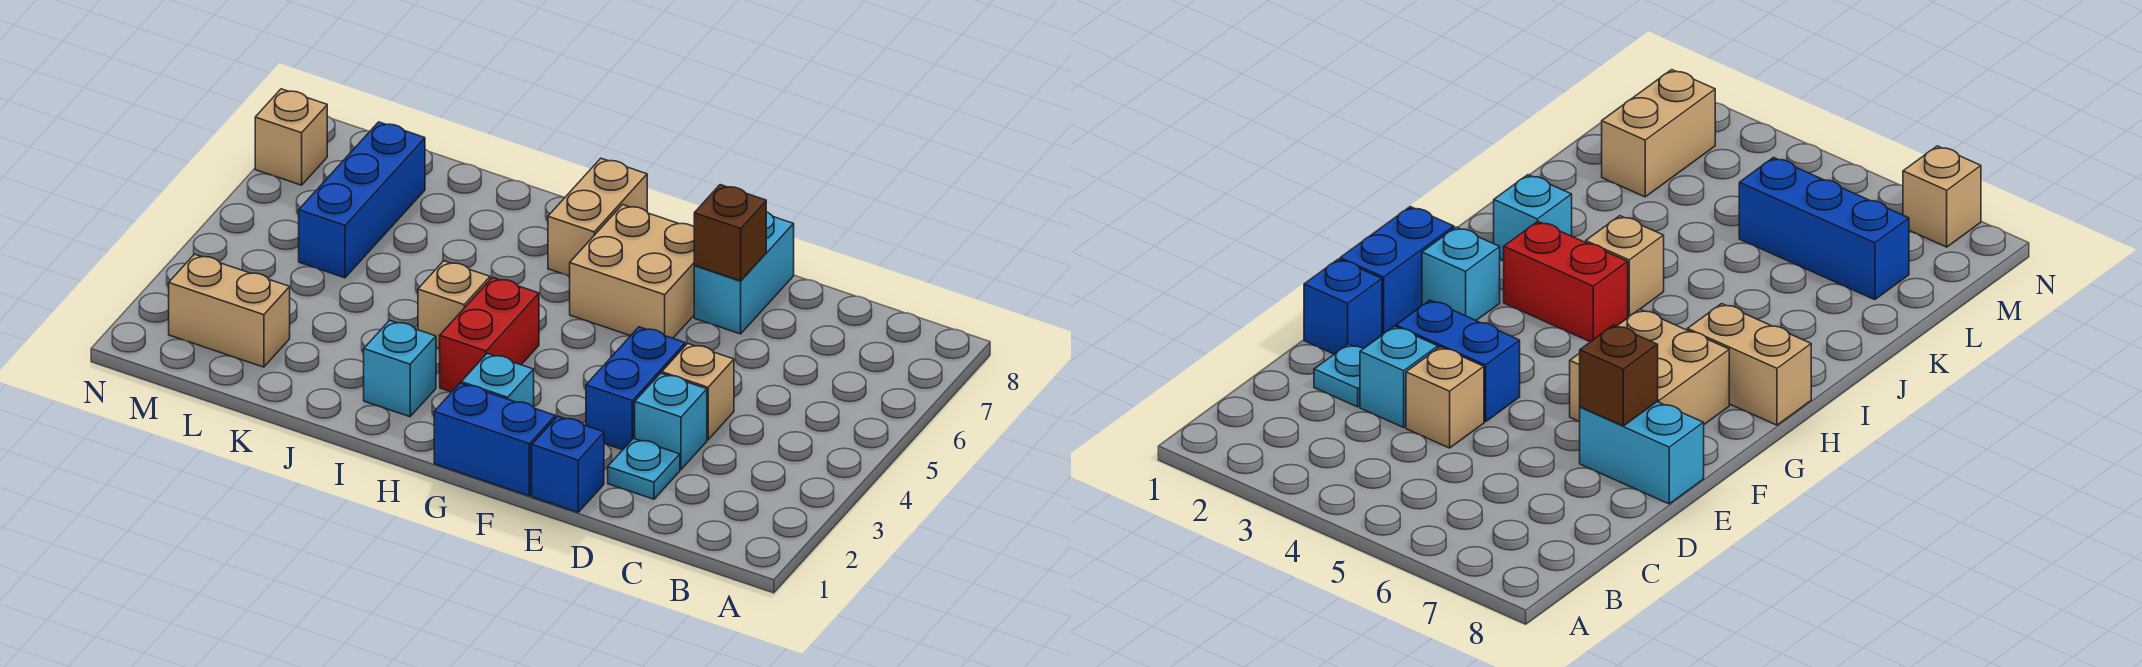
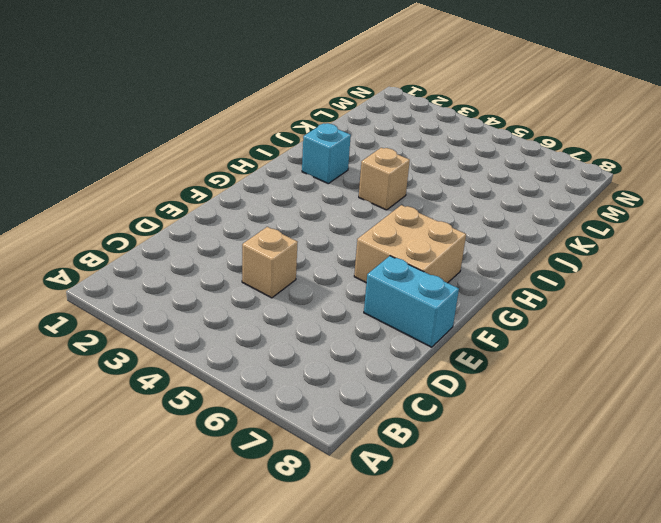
none -> cyan plate D2 level 1
none -> cyan brick D3 level 1
none -> blue brick E1 level 1

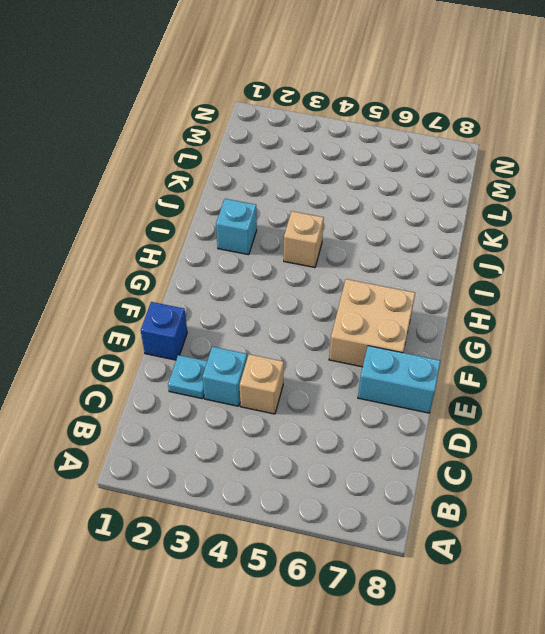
none -> blue brick E3:E4 level 1
none -> blue brick F1:G1 level 1
none -> cyan brick G2 level 1

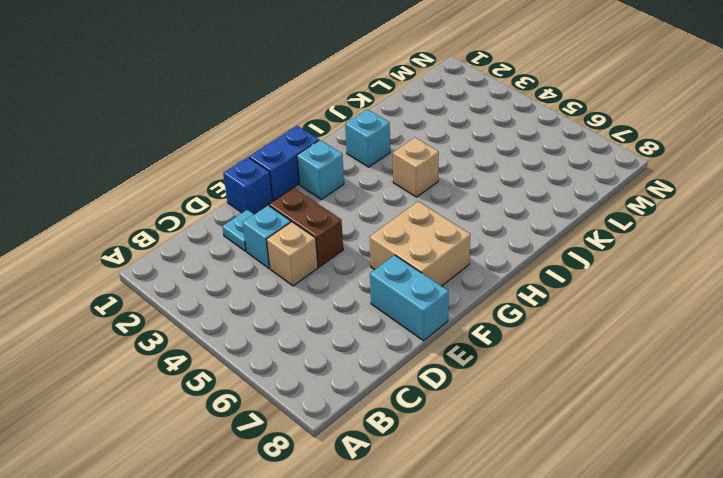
brown brick E3:E4 level 1 -> blue brick E3:E4 level 1
none -> red brick H3:H4 level 1
none -> tan brick H7:H8 level 1
none -> tan brick L2:M2 level 1

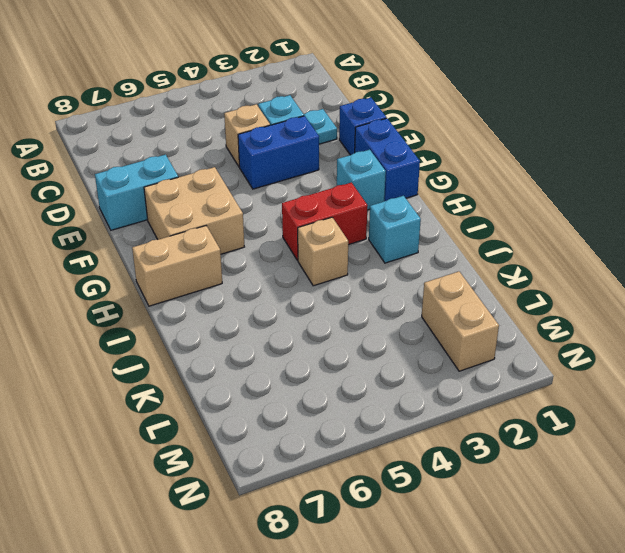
none -> blue brick L5:L7 level 1
none -> tan brick N7 level 1
none -> brown brick E7 level 2

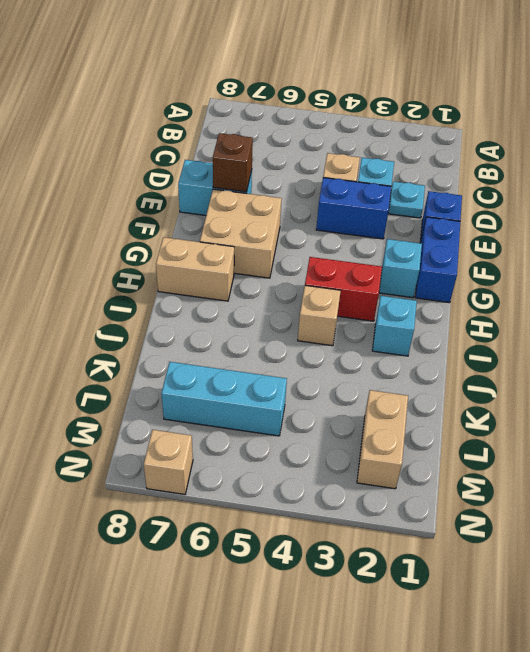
cyan brick L5:L7 level 1 -> blue brick L5:L7 level 1

